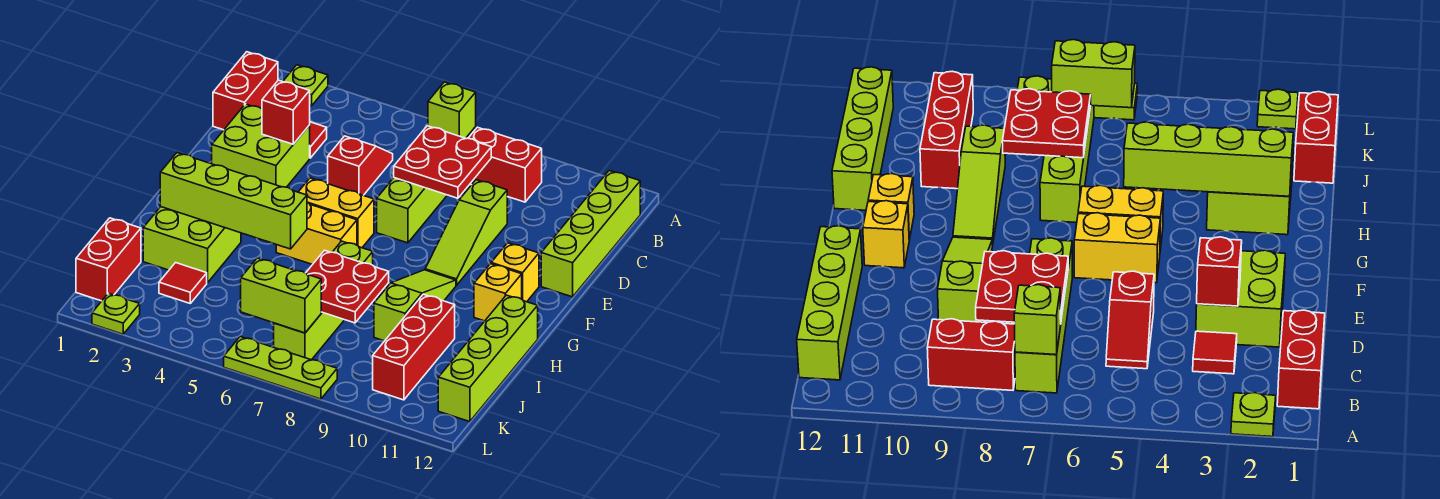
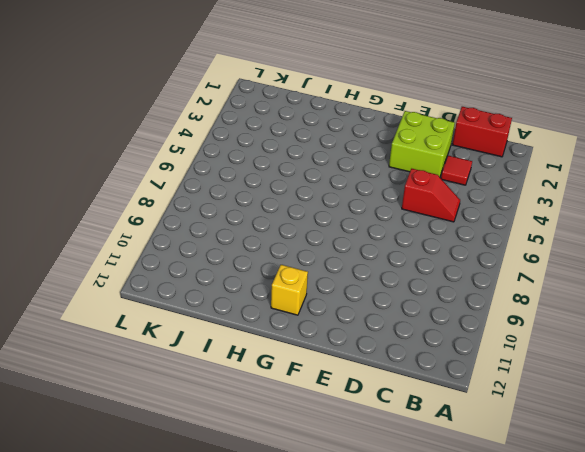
none -> lime plate A2 level 1
none -> lime brick B7:E7 level 1
none -> red brick B8:B9 level 1

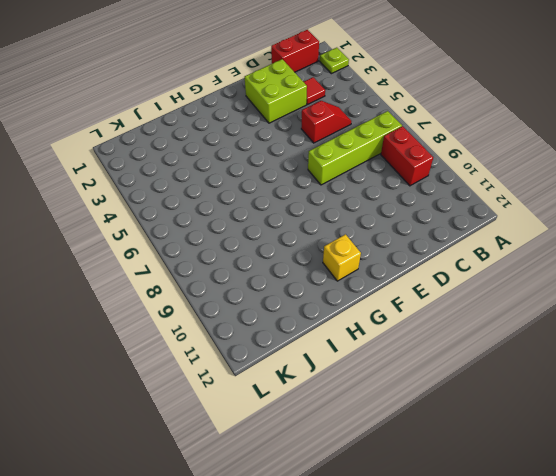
none -> lime brick B12:E12 level 1
none -> lime slope D9:F9 level 1 top D
none -> yellow brick F5:F6 level 1

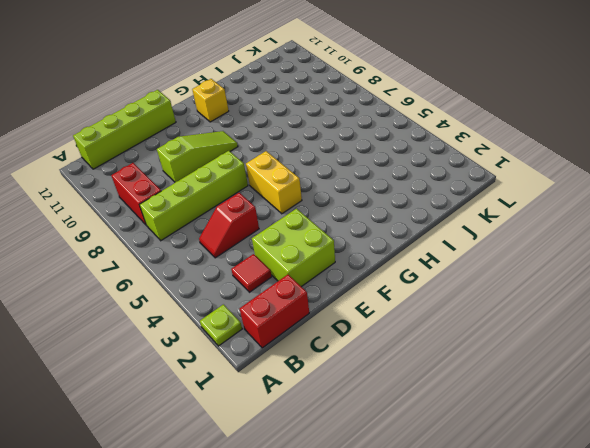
none -> yellow brick F11 level 1
none -> yellow brick G5:G6 level 1
none -> lime slope G9:I9 level 1 top I

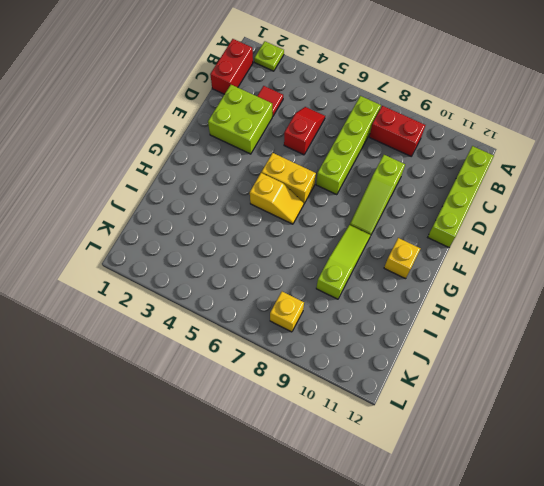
yellow slope G5:G6 level 1 top 5 -> yellow brick G5:G6 level 1
yellow brick K8 level 1 -> yellow brick F11 level 1
none -> lime brick H2:I3 level 1
none -> lime brick H7:K7 level 1
none -> lime brick H12:K12 level 1

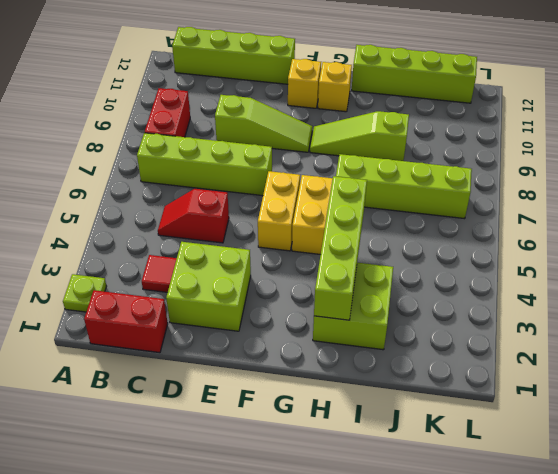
none -> red brick I10:K10 level 1
none -> red brick J1:K1 level 1
none -> red tile J3 level 1

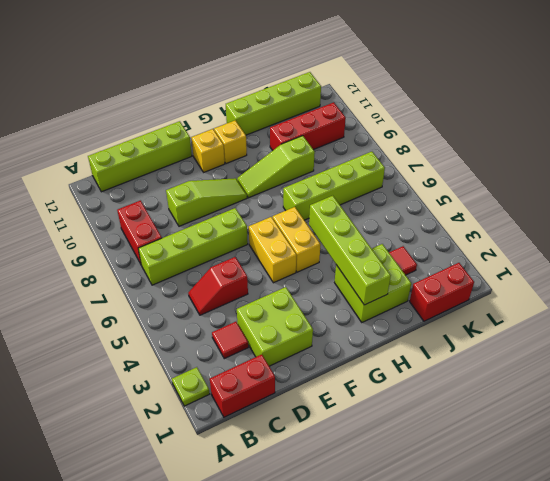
none -> lime plate L2 level 1
none -> lime plate L6:L8 level 1
none -> lime brick B7 level 2

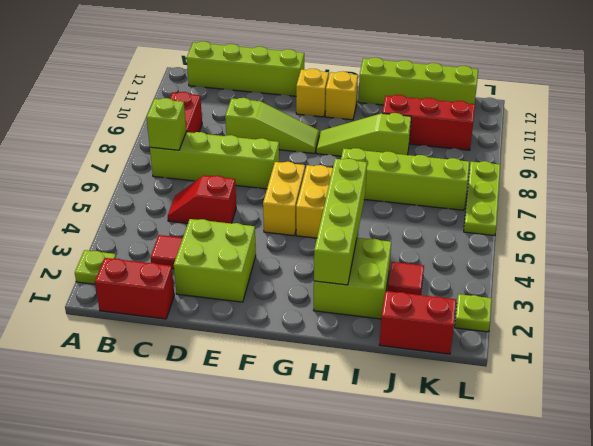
none -> red plate C7:D8 level 2
none -> red brick D3 level 2
none -> red plate I7:J8 level 2

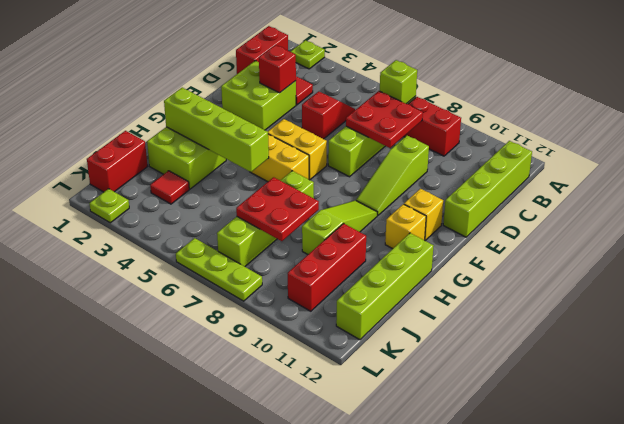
none -> lime brick K6:K7 level 2

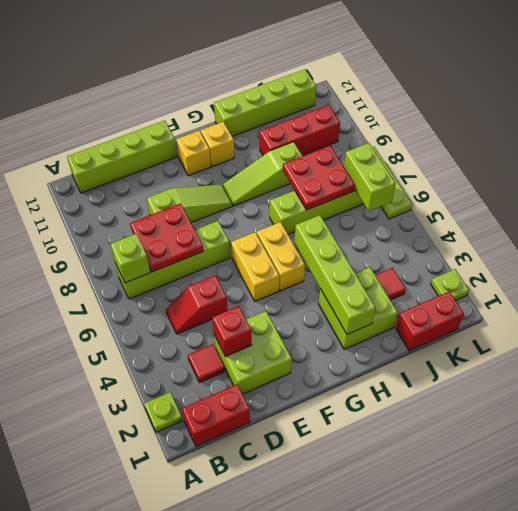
none -> red brick B8:B9 level 1

